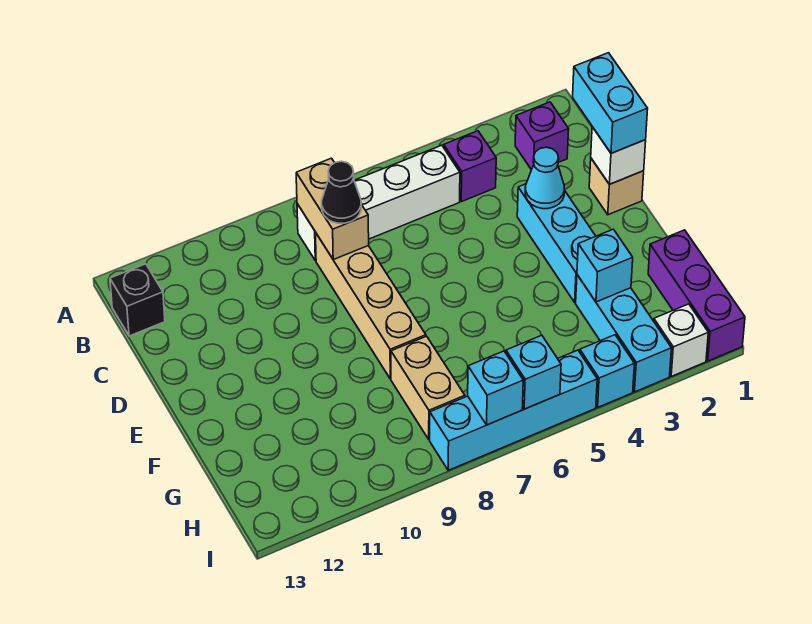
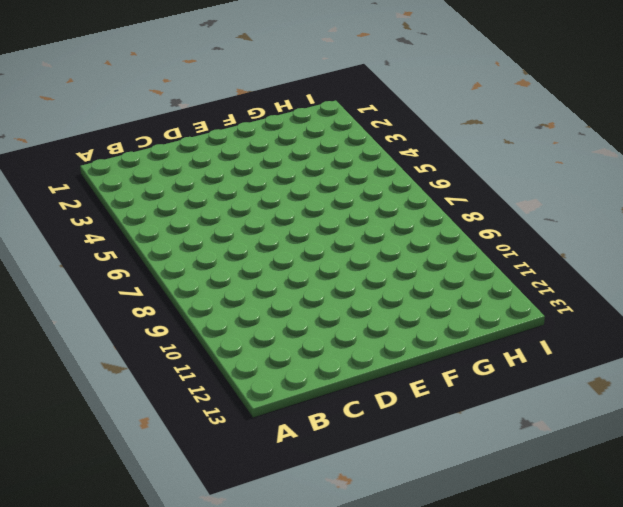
none -> purple brick B2 level 1
none -> purple brick B4 level 1
none -> white brick B5:B8 level 1

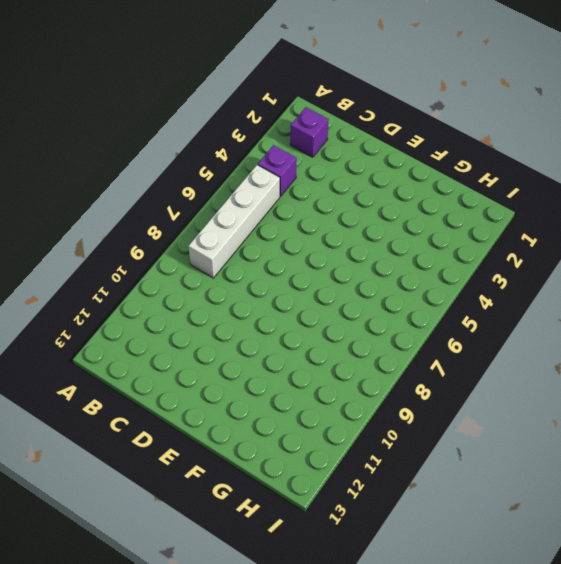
none -> black brick B13 level 1
none -> tan brick C8:F8 level 1
none -> tan brick D1 level 1

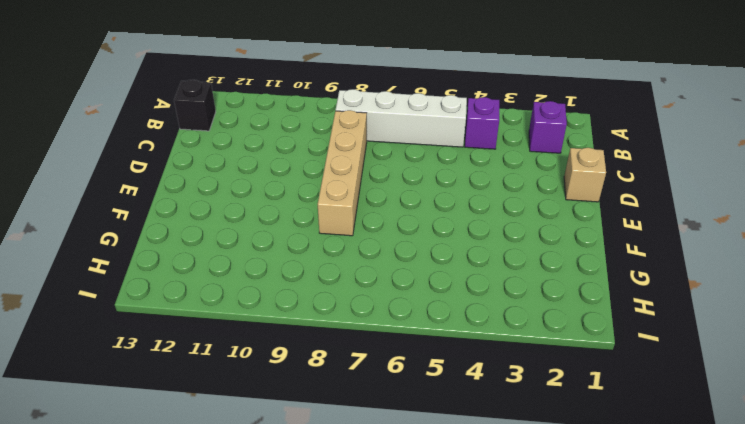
none -> cyan brick D3:F3 level 1
none -> purple brick G1:I1 level 1
none -> cyan brick G3:I3 level 1

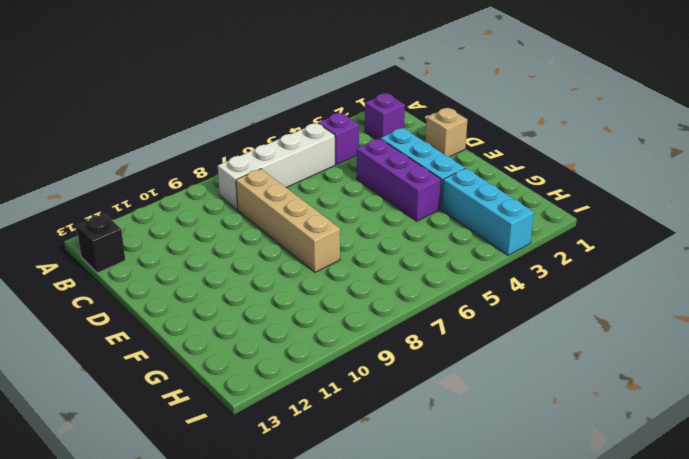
purple brick D4:F4 level 1 -> purple brick G1:I1 level 1
none -> tan brick G8:H8 level 1
none -> white brick I2 level 1
none -> cyan brick I4 level 1

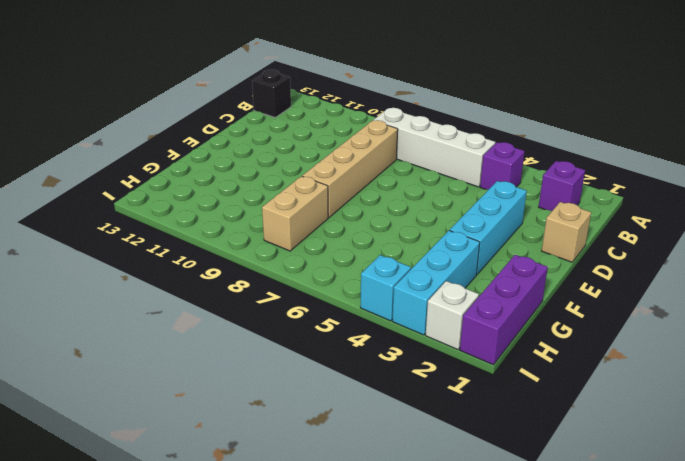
none -> cyan brick I5:I8 level 1
none -> tan brick B8:C8 level 2
none -> white brick D1 level 2

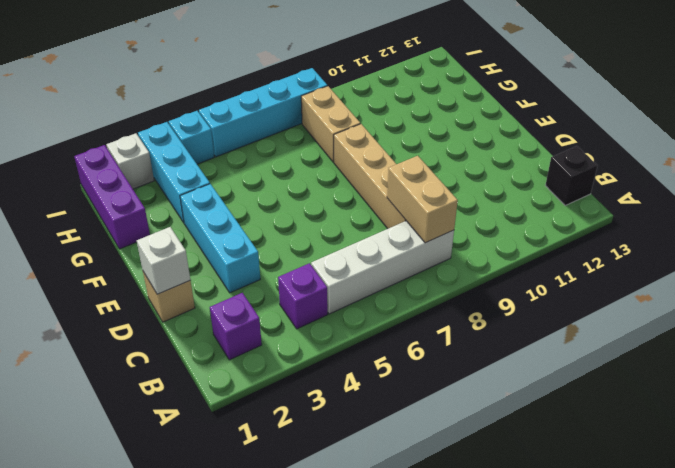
none -> cyan cone D3 level 2
none -> cyan brick G3 level 2
none -> cyan brick I6 level 2

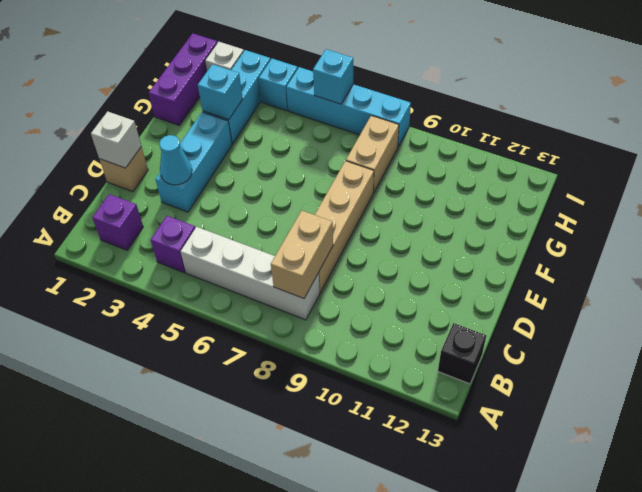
none -> cyan brick I7 level 2
none -> cyan brick C1:D1 level 3
none -> black cone C8 level 3

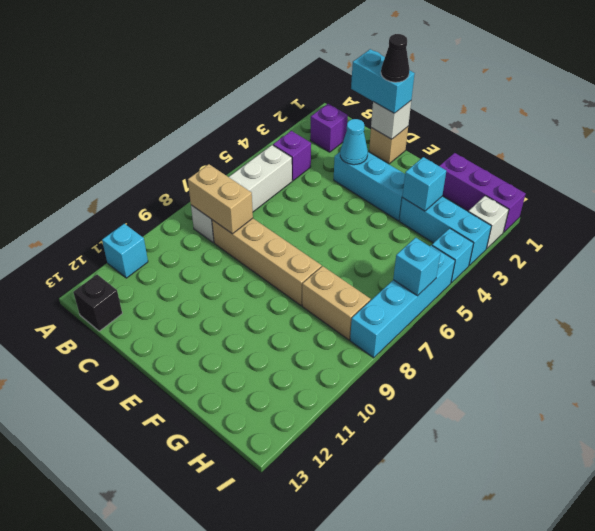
cyan brick A11 level 1 -> cyan brick I7 level 2
black cone D1 level 4 -> black cone C8 level 3

